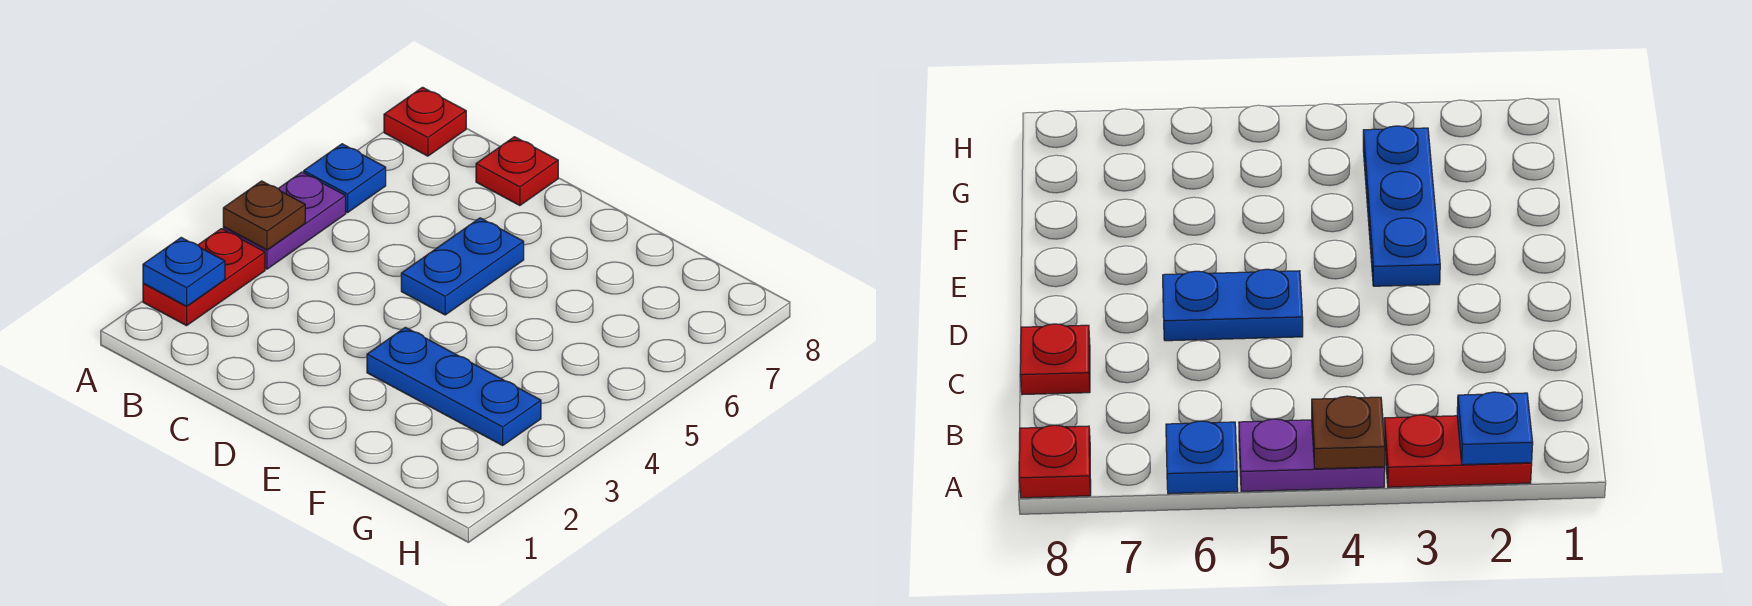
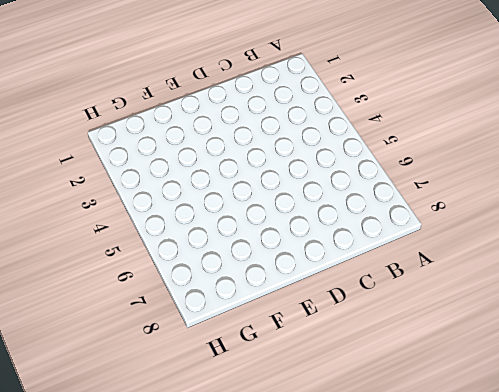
none -> red plate A2:A3 level 1
none -> purple plate A4:A5 level 1

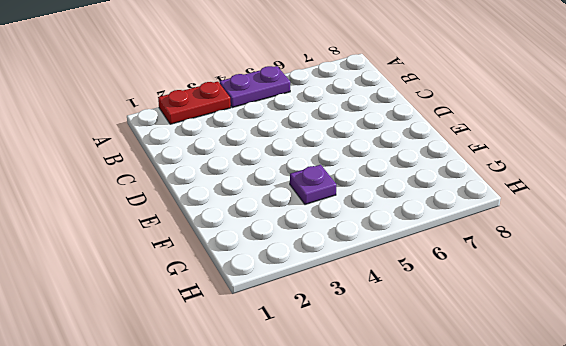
purple plate F4 level 1 -> none
none -> blue plate A6 level 1
none -> red plate A8 level 1

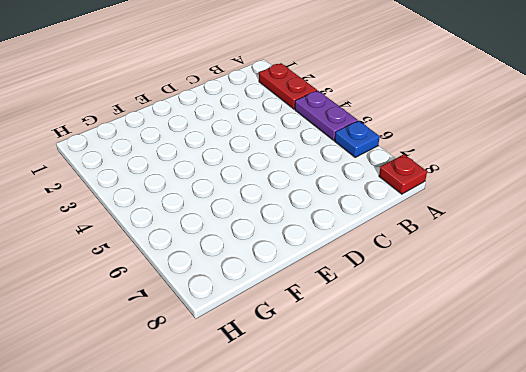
none -> red plate C8 level 1
none -> blue plate D5:D6 level 1

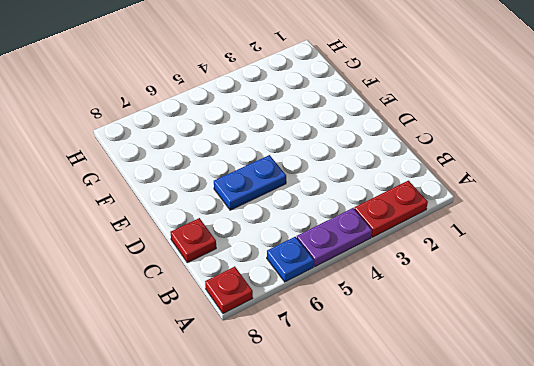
none -> blue plate E3:G3 level 1
none -> blue plate A2 level 2

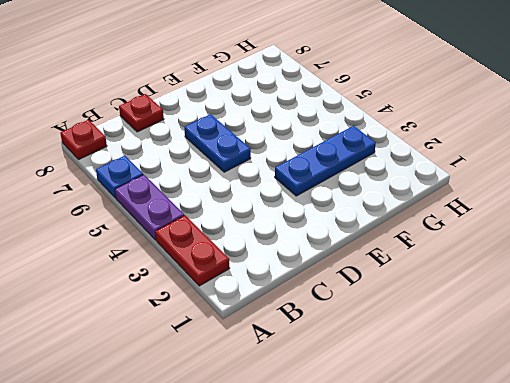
none -> blue plate A2 level 2
none -> brown plate A4 level 2

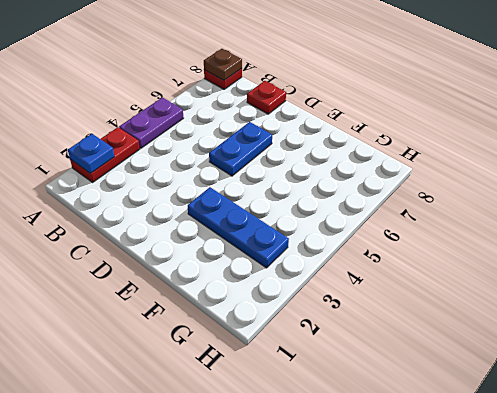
brown plate A8 level 2 -> brown plate A4 level 2
none -> blue plate A6 level 1

